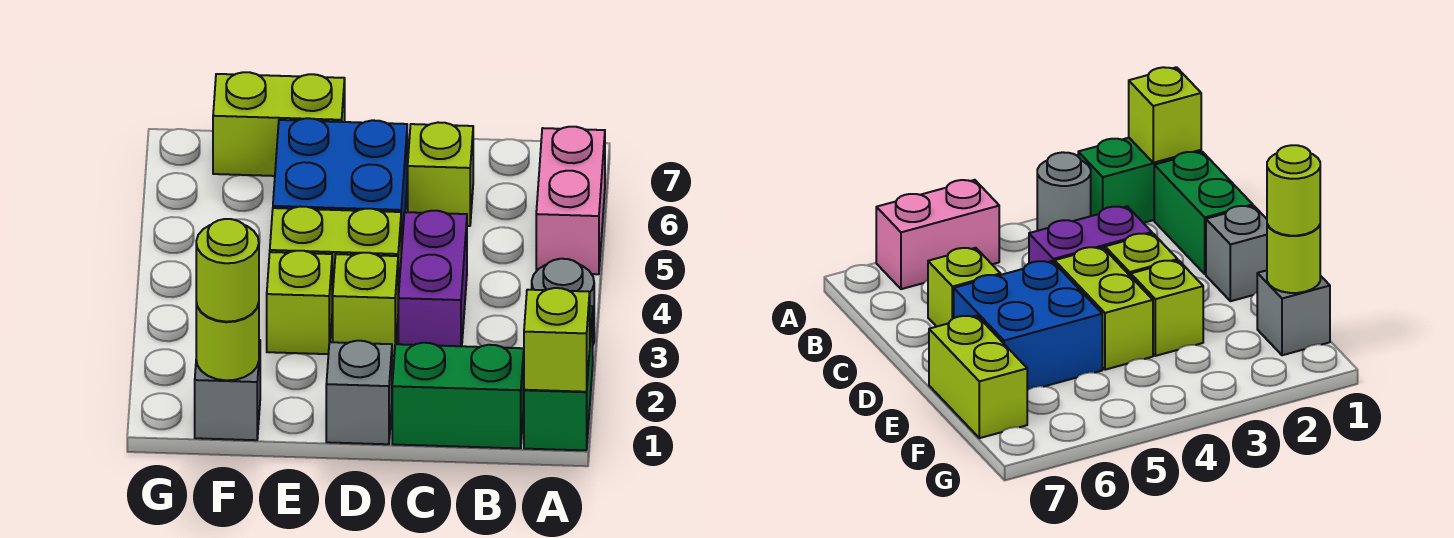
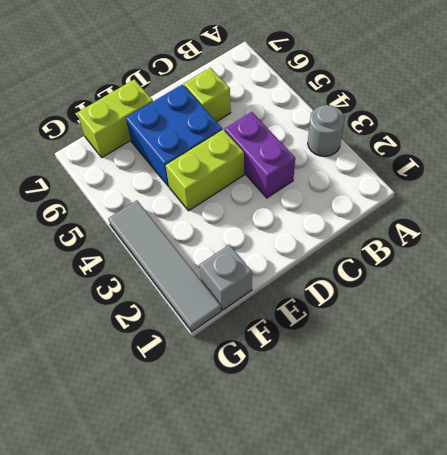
grey tile G1:G4 level 1 -> none
none -> green brick A1:A2 level 1
none -> pink brick A5:A6 level 1
none -> green brick B1:C1 level 1

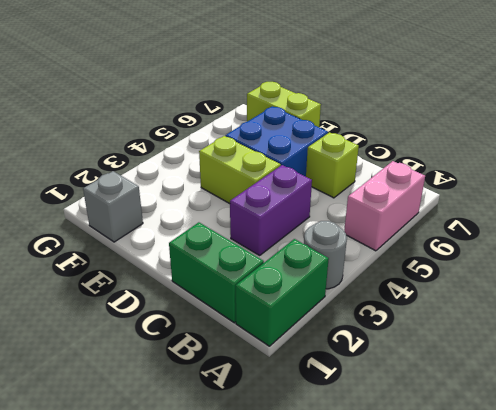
none -> grey brick D1 level 1
none -> lime brick D3 level 1
none -> lime brick E3 level 1

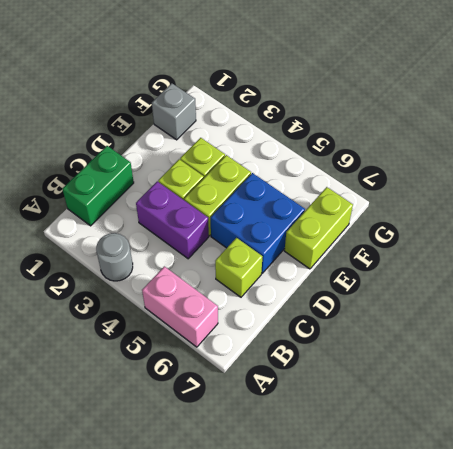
none -> green brick A1:A2 level 1
none -> grey brick D1 level 1
none -> lime brick A1 level 2

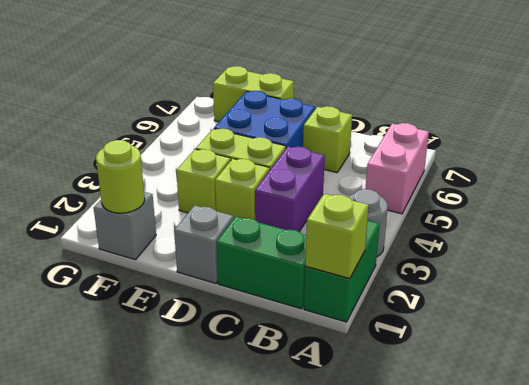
none -> lime round brick F1 level 3

